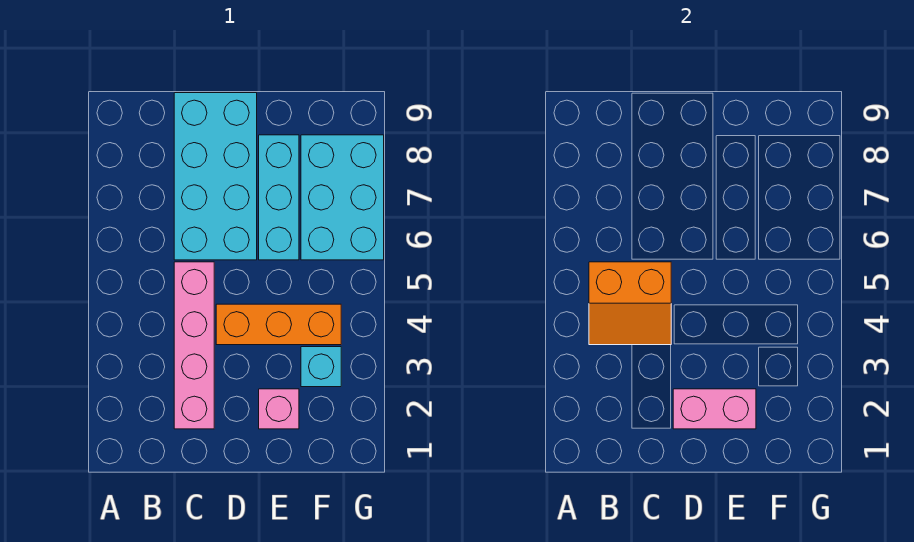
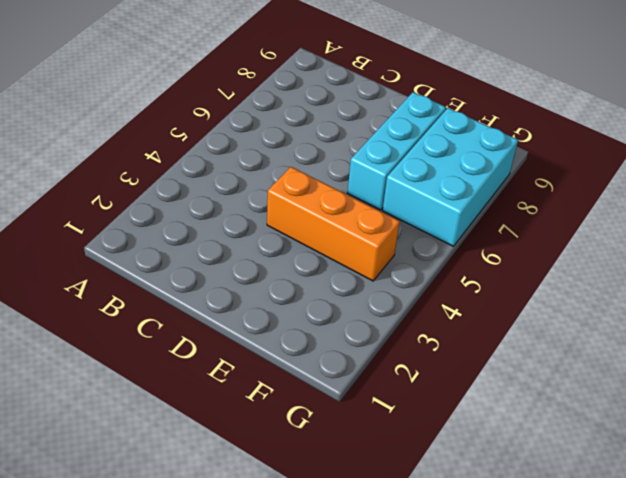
none -> pink brick C2:C5 level 1
none -> cyan brick C6:D9 level 1

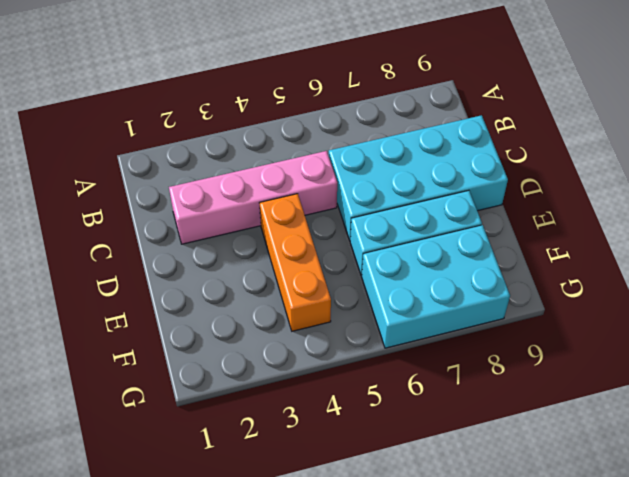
none -> pink brick E2 level 1
none -> cyan brick F3 level 1

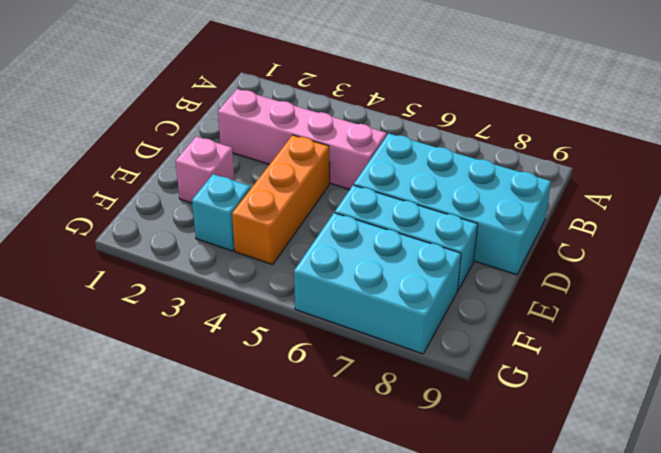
none -> orange slope B4:C5 level 2 top 5
none -> pink brick D2:E2 level 2

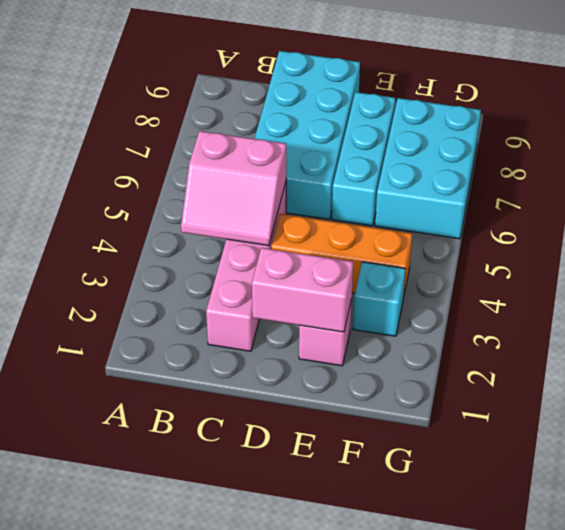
pink slope B4:C5 level 2 top 5 -> orange slope B4:C5 level 2 top 5

